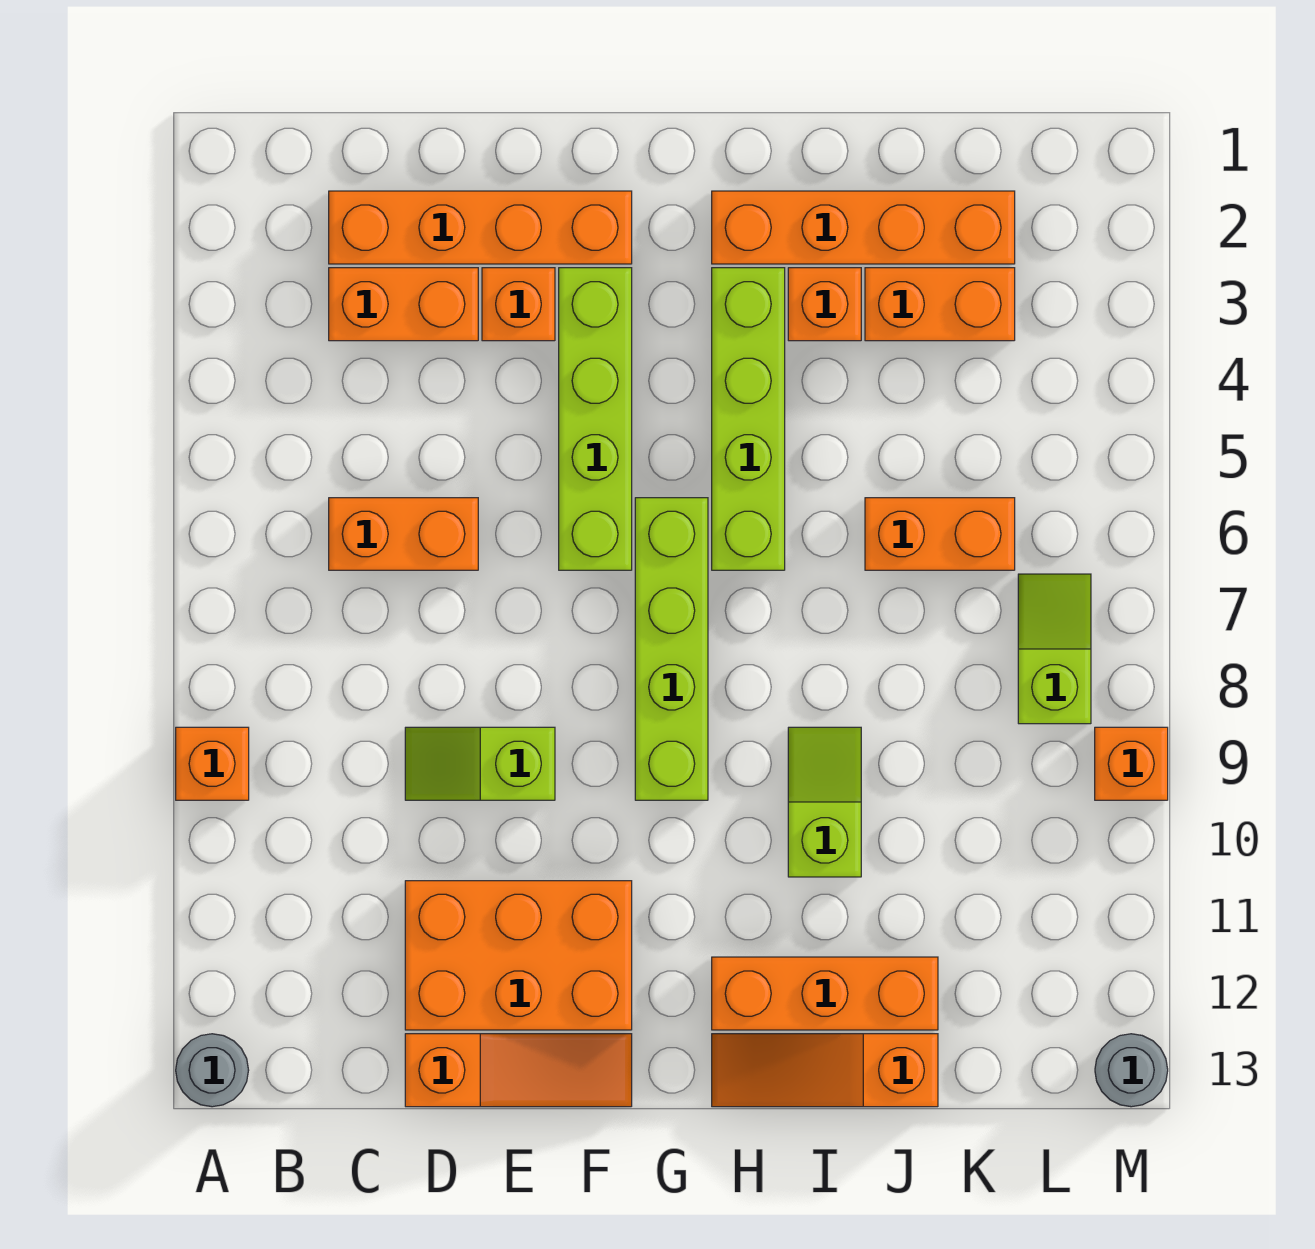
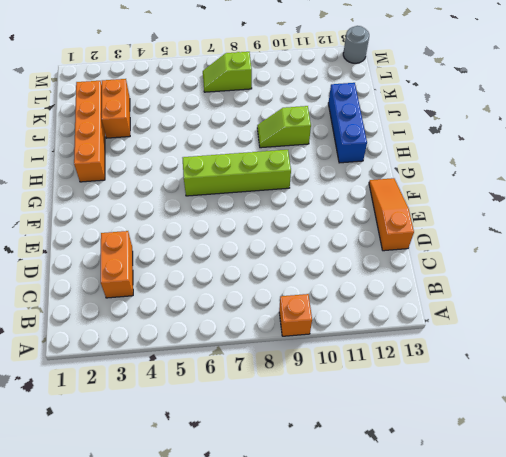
blue brick H12:J12 level 1 -> orange brick H12:J12 level 1
none -> grey round brick A13 level 1
none -> orange brick C2:F2 level 1
none -> orange brick C6:D6 level 1

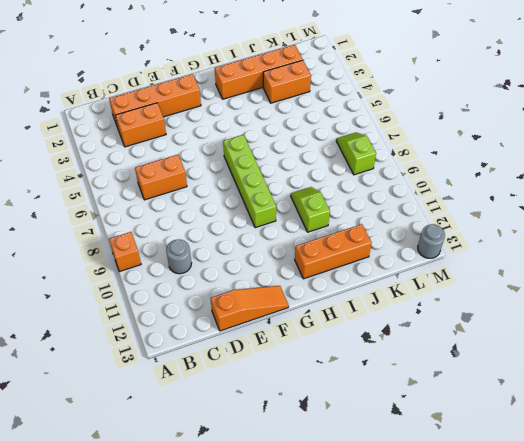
grey round brick C10 level 1 -> grey round brick A13 level 1
none -> lime slope D9:E9 level 1 top E
none -> orange brick D11:F12 level 1
none -> orange brick E3 level 1

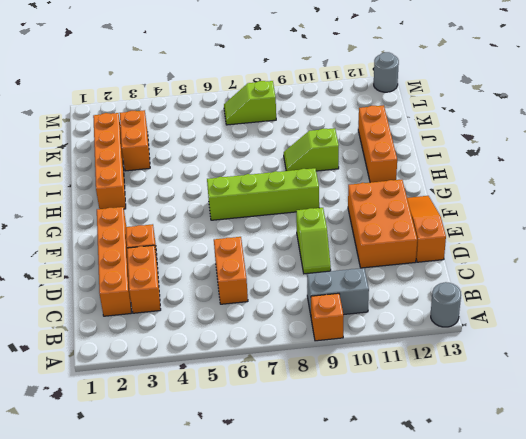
grey brick B9:B10 level 1 -> none
none -> lime brick F3:F6 level 1
none -> lime brick H3:H6 level 1
none -> orange slope H13:J13 level 1 top J

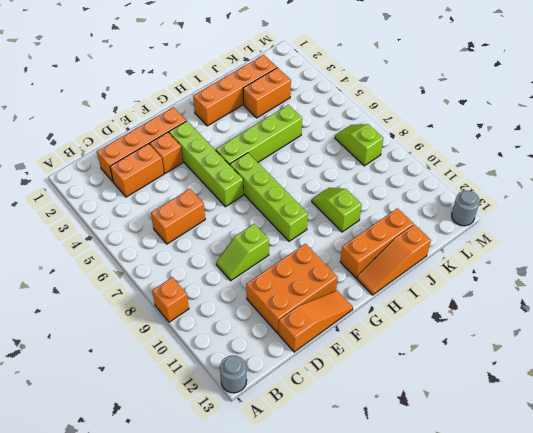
lime brick G5:J5 level 1 -> lime brick H3:H6 level 1
none -> orange brick I3 level 1
none -> orange brick J6:K6 level 1
none -> orange brick M9 level 1

